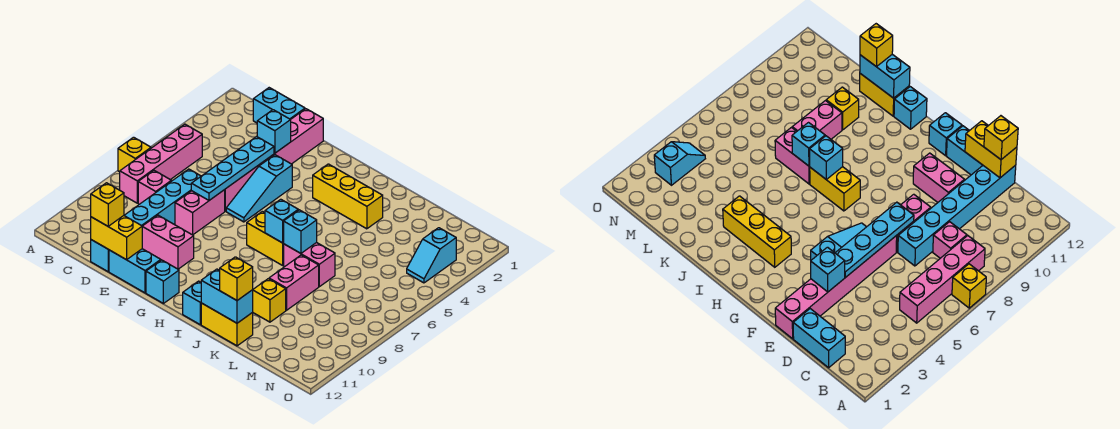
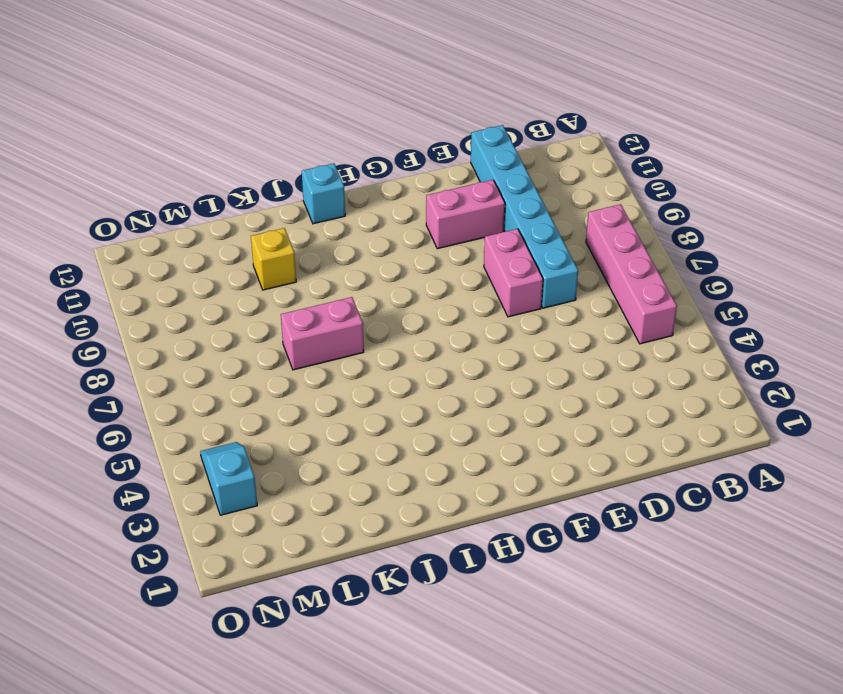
none -> yellow brick A7 level 1
none -> cyan brick C1:D1 level 1
none -> pink brick C8 level 1

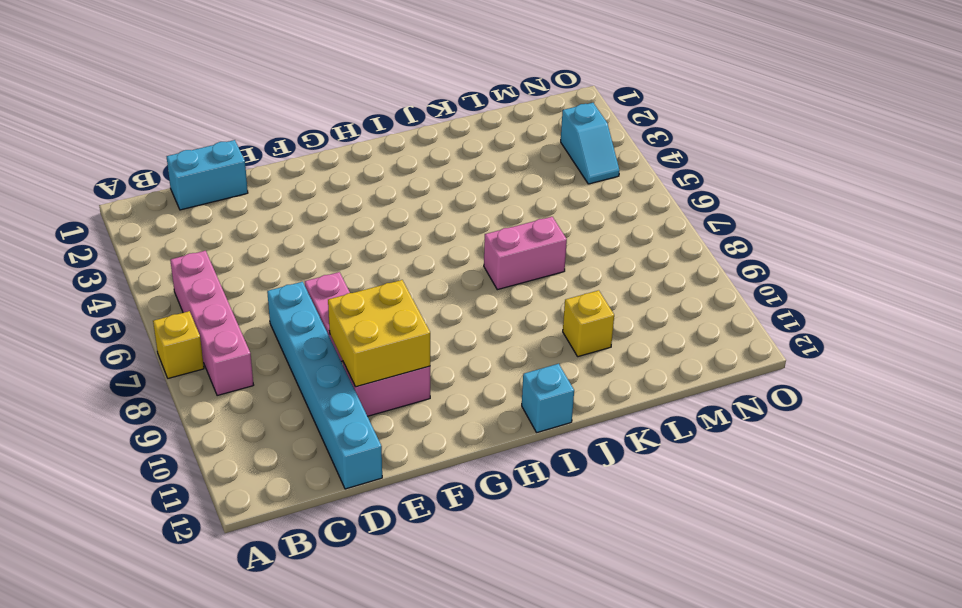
yellow brick E9:F10 level 2 -> none
none -> pink brick C8 level 1
none -> pink brick E1:E6 level 1
none -> cyan brick E12:F12 level 1

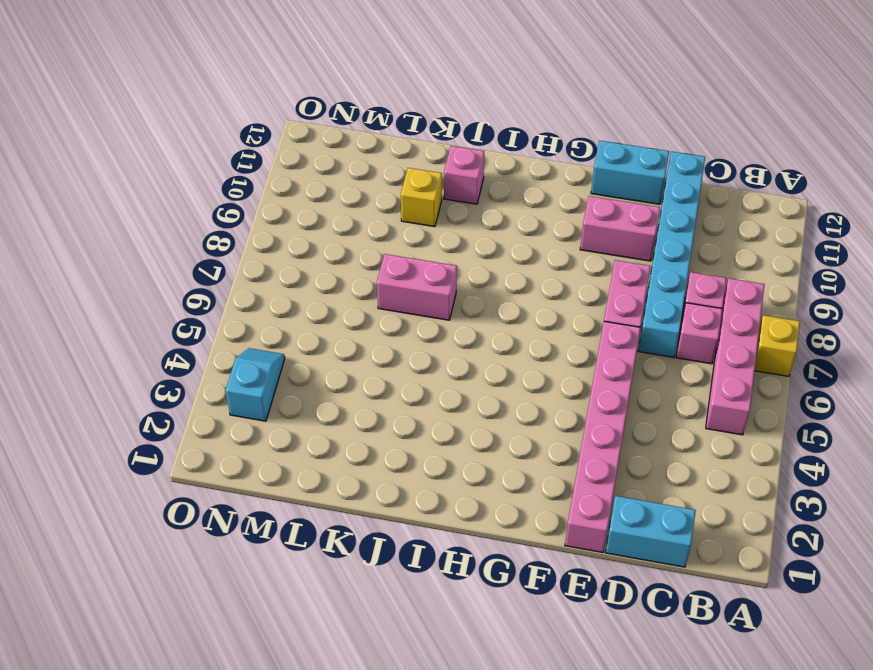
pink brick C7 level 1 -> none
pink brick J11 level 1 -> none
none -> cyan slope F4:F6 level 1 top 4
none -> cyan brick G12 level 1
none -> yellow brick H3:J3 level 1

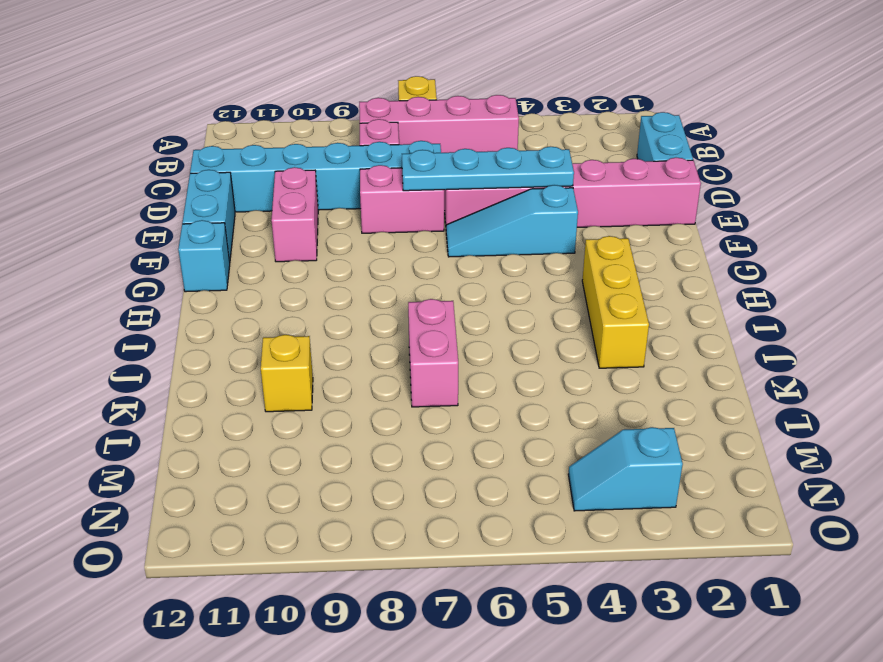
none -> yellow brick H7:I7 level 1
none -> cyan brick I12 level 1
none -> yellow brick J12:K12 level 1

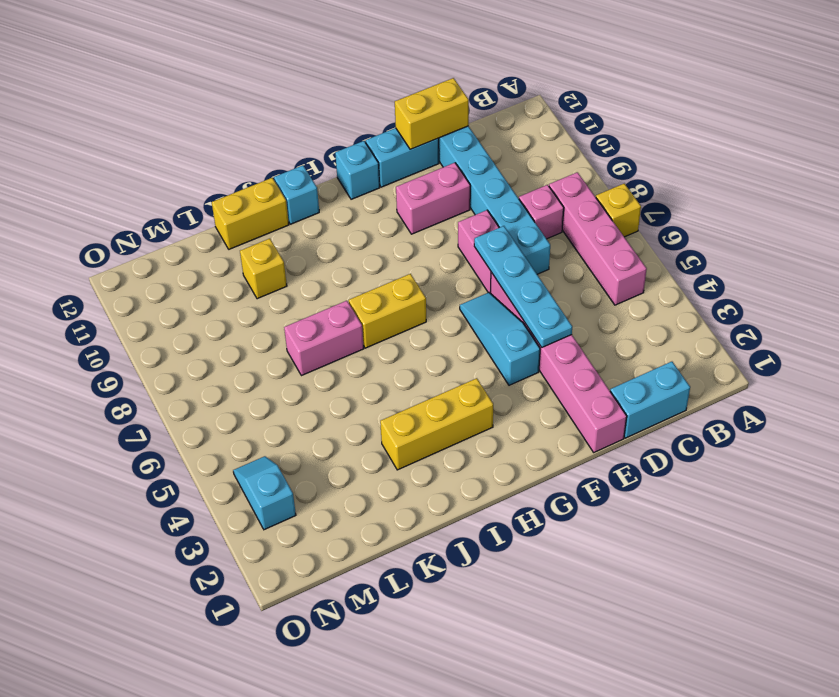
none -> pink brick K8:K9 level 1
none -> cyan brick E3 level 2
none -> cyan brick I7 level 2

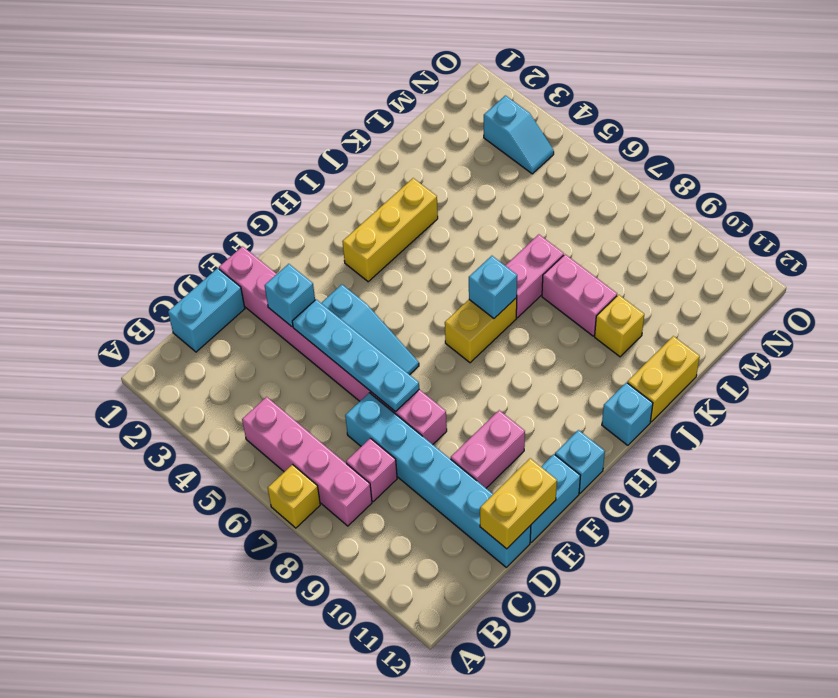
none -> cyan brick J7 level 2
none -> cyan brick J12:K12 level 2
none -> yellow brick D12 level 3

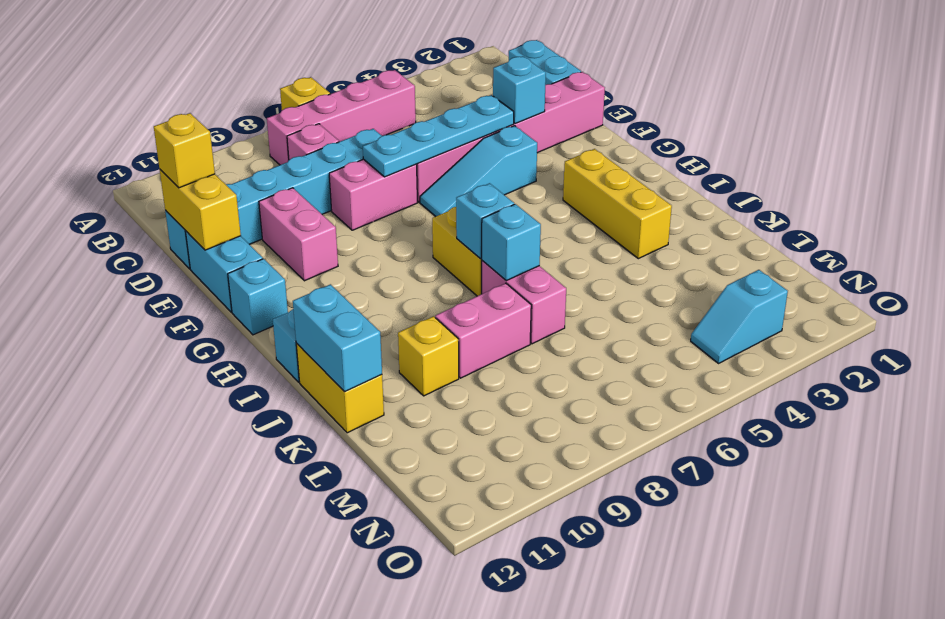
none -> yellow brick K12 level 3

